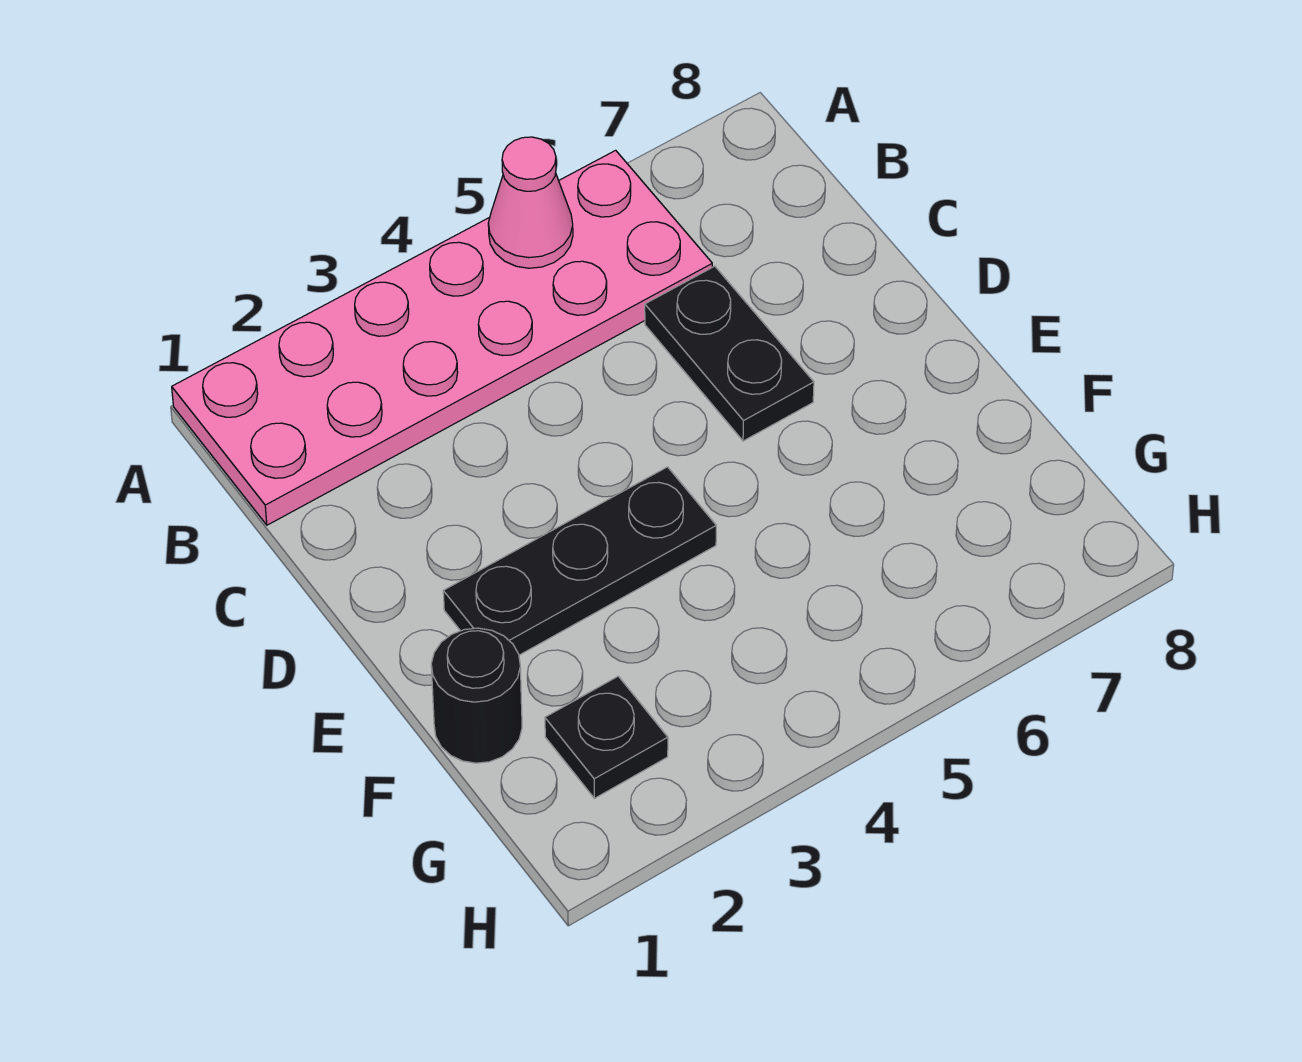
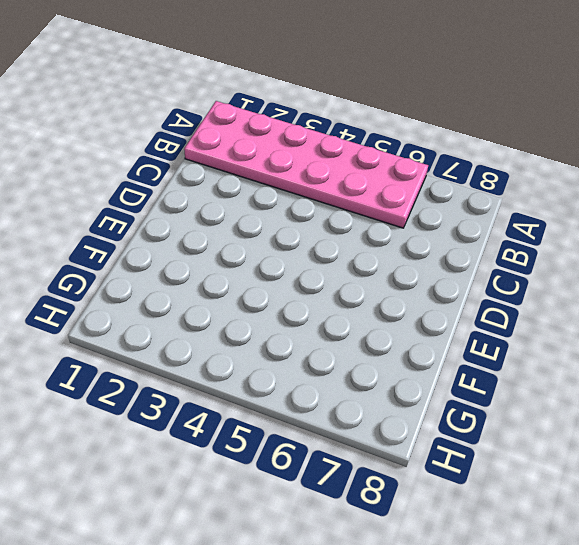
none -> black plate C6:D6 level 1
none -> black plate E2:E4 level 1

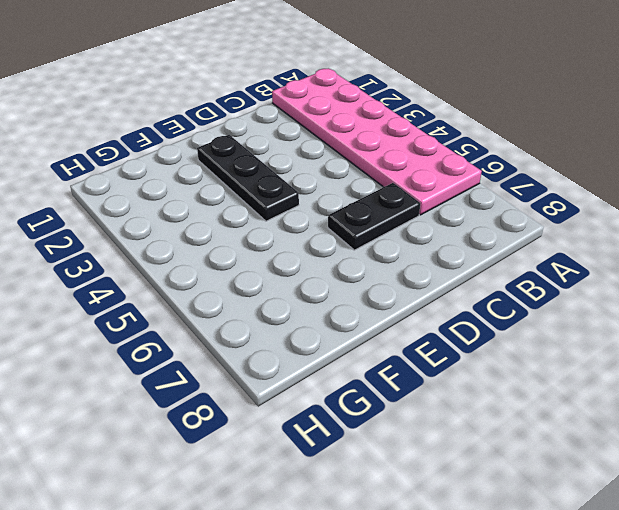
none -> black round brick F1 level 1
none -> black plate G2 level 1

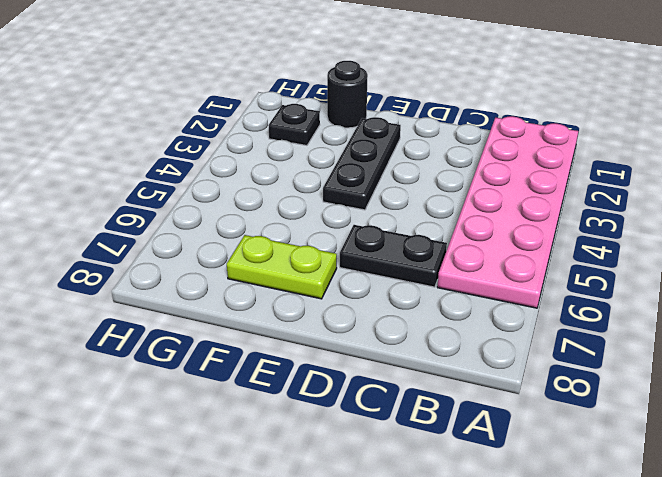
lime plate E7:F7 level 1 -> none
none -> pink cone A5 level 2

